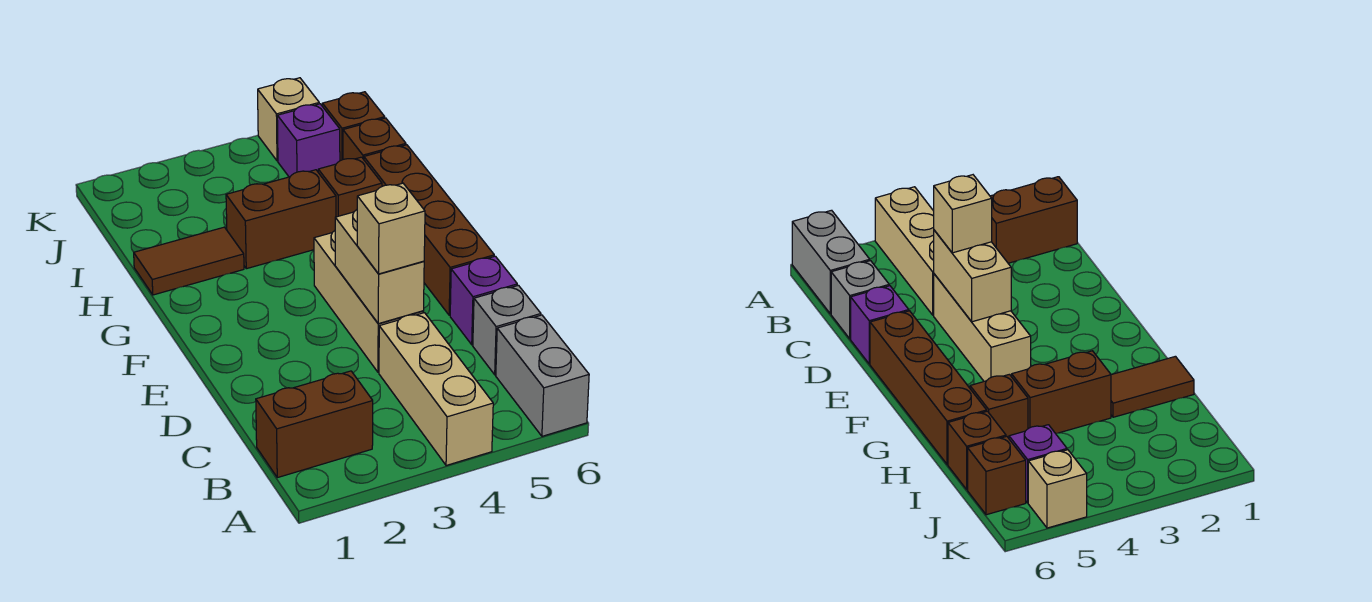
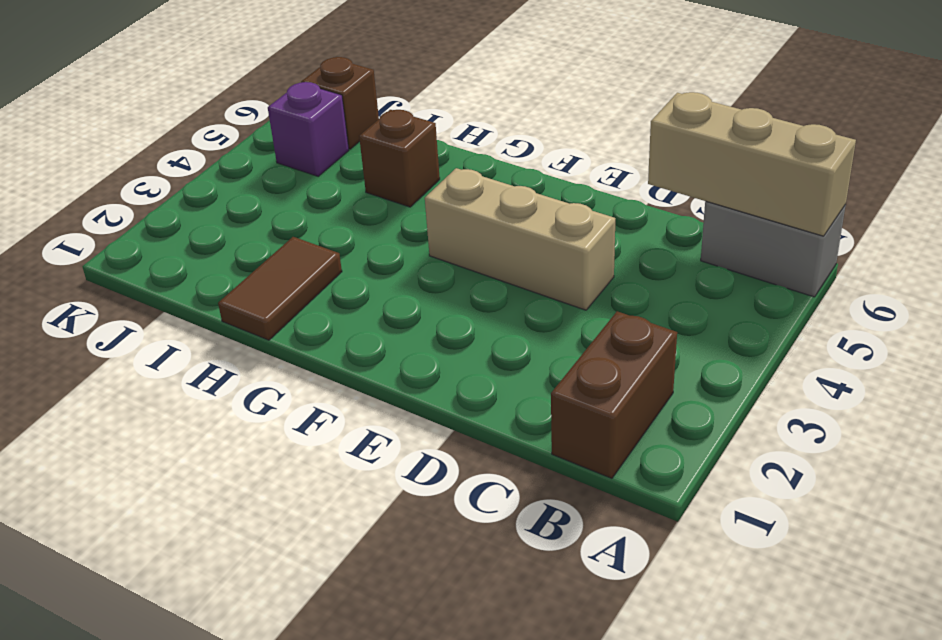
tan brick A6:C6 level 2 -> tan brick A4:C4 level 1
none -> grey brick C6 level 1
none -> purple brick D6 level 1
none -> brown brick E6:H6 level 1

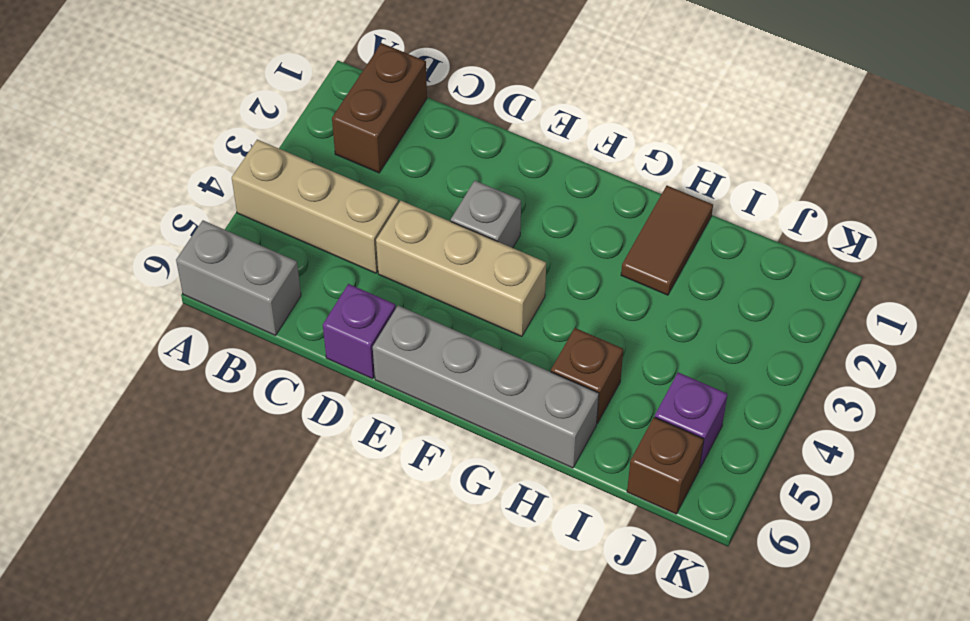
grey brick E3 level 1 -> grey brick C6 level 1
grey brick E6:H6 level 1 -> brown brick E6:H6 level 1
none -> brown brick H3:H4 level 1
none -> brown brick I6 level 1
none -> tan brick K5 level 1

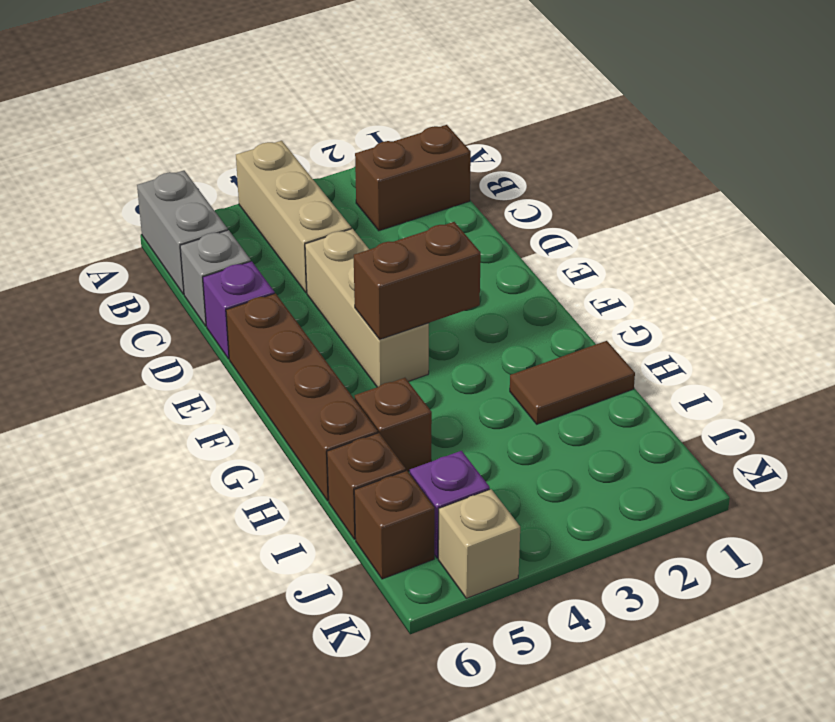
brown brick F3:F4 level 2 -> brown brick H3:H4 level 1
none -> tan brick D4:E4 level 2
none -> tan brick D4 level 3

